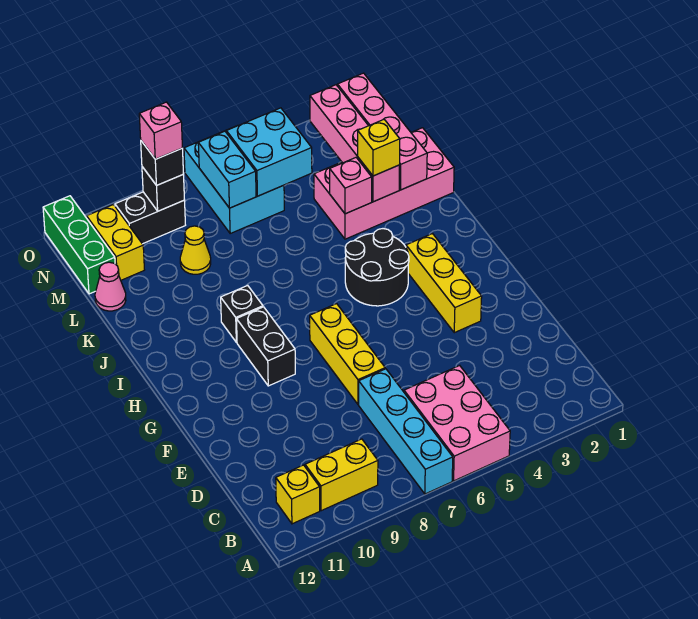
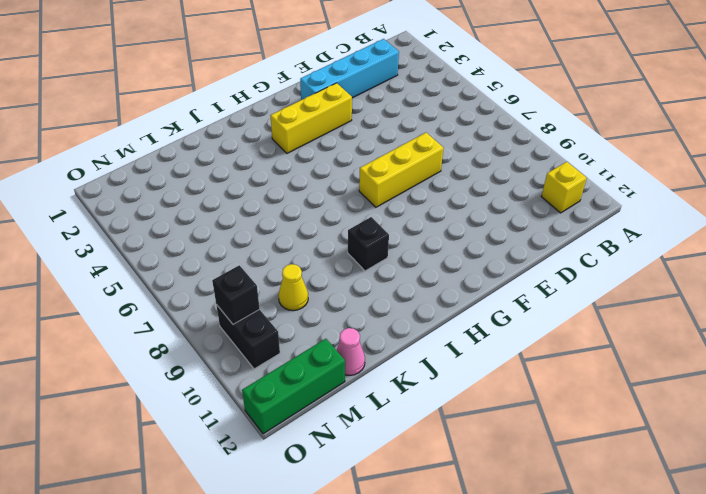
cyan brick C2:F2 level 1 -> cyan brick A7:D7 level 1
none -> pink brick A5:C6 level 1
none -> yellow brick B9:B10 level 1
none -> black brick G9:H9 level 1

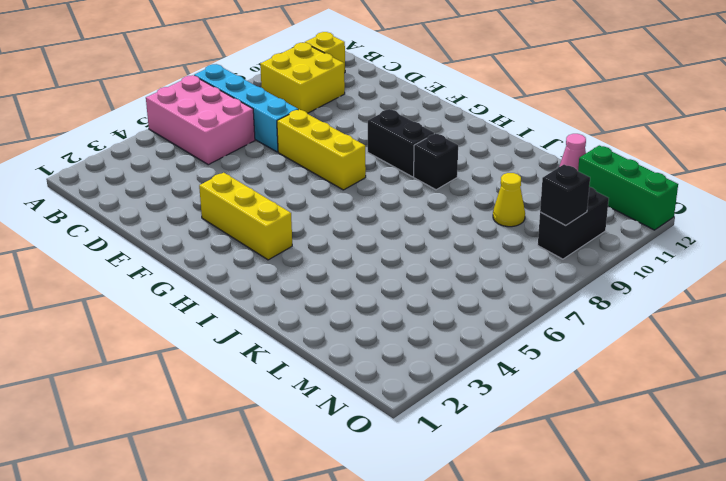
yellow brick B9:C10 level 1 -> yellow brick B9:B10 level 1
none -> black round brick H4:I5 level 1
none -> pink brick K1:L4 level 1
none -> cyan brick M6:O7 level 1

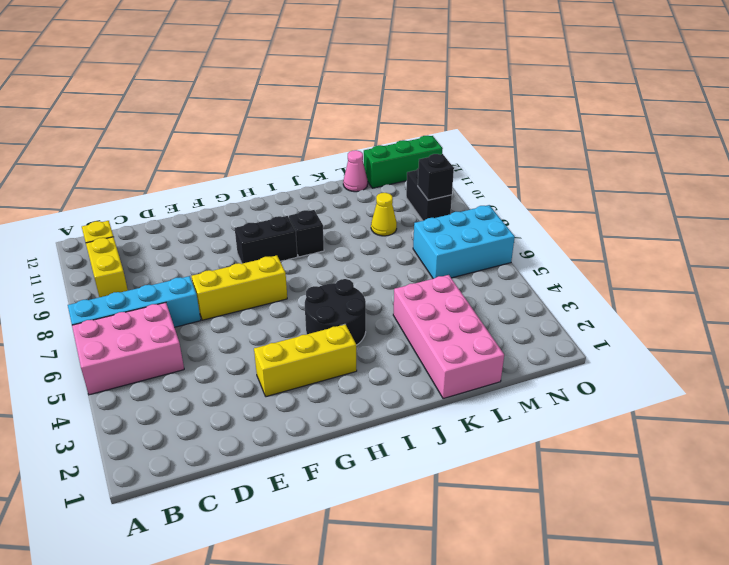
none -> yellow brick M11:N11 level 1
none -> pink brick K2:N2 level 2
none -> pink brick K3:N3 level 2

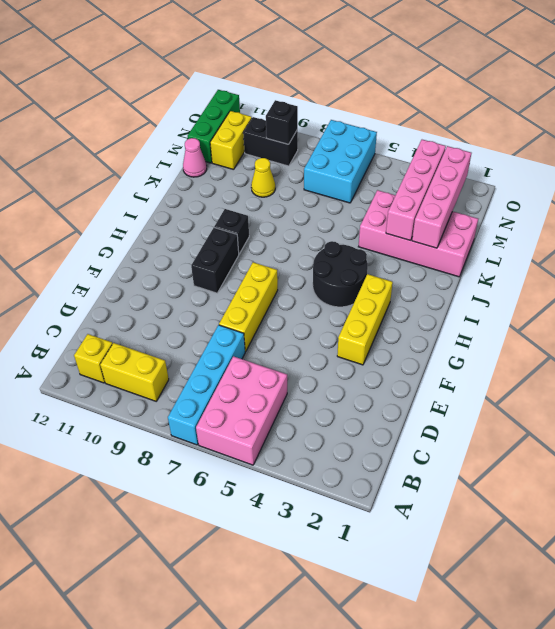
none -> pink brick K4 level 2
none -> cyan brick M5:N6 level 2
none -> cyan brick M7:N7 level 2

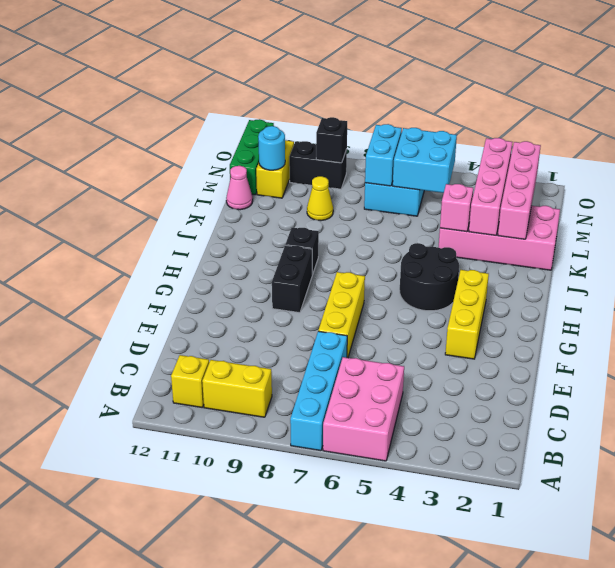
cyan round brick M11 level 2 -> none
none -> yellow brick K3 level 3
none -> black brick N9 level 3
none -> pink brick N9 level 4

